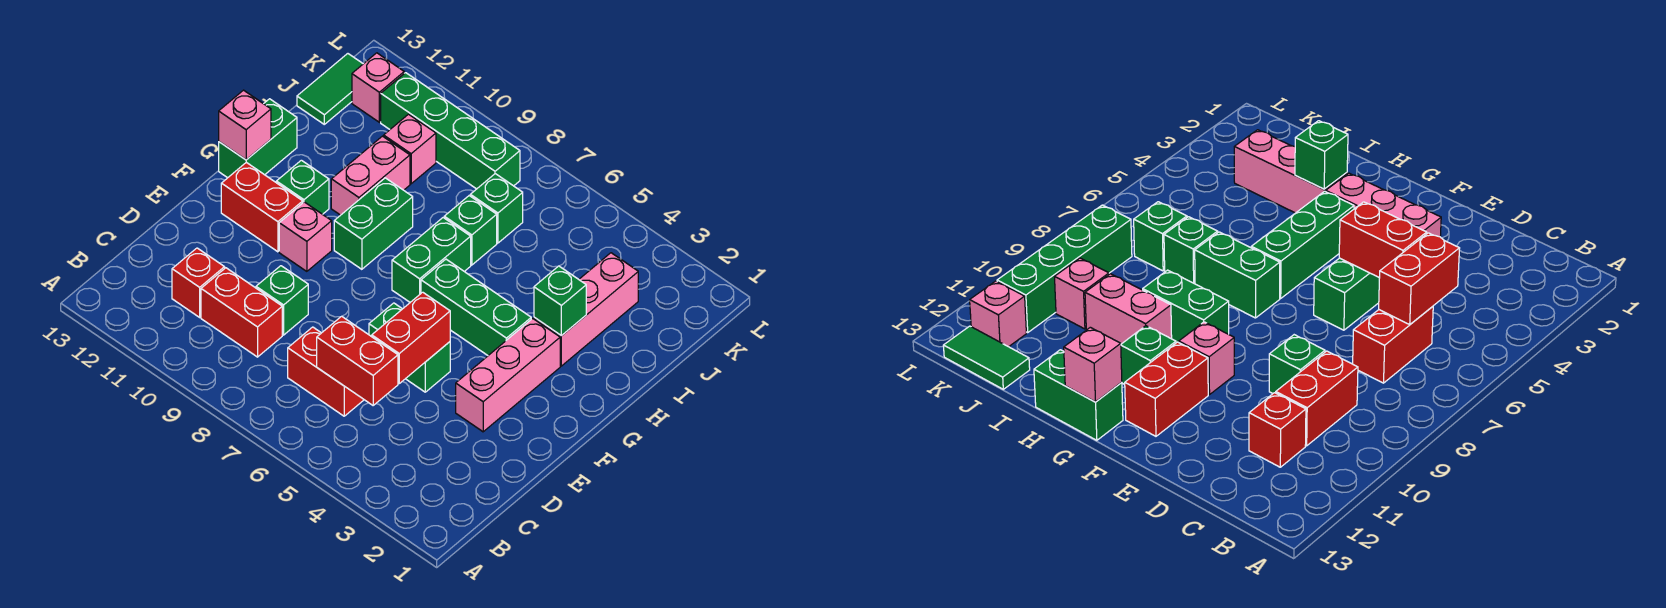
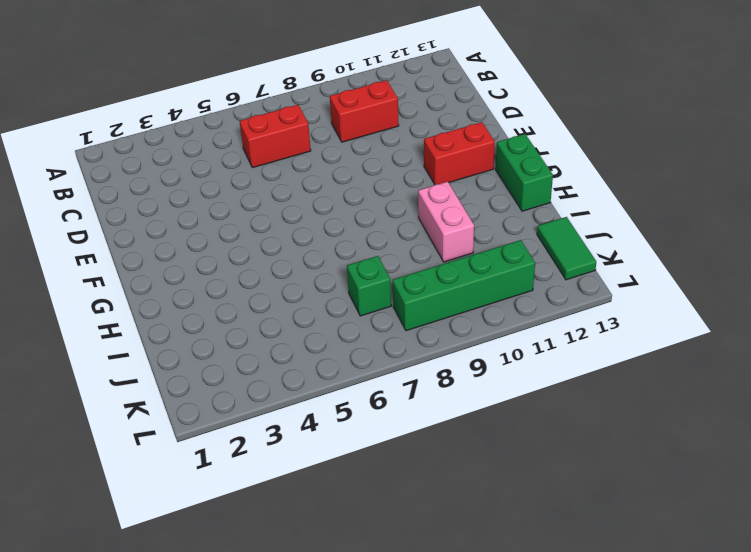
none -> red brick C11 level 1
none -> green brick D9 level 1
none -> pink brick E3:G3 level 1

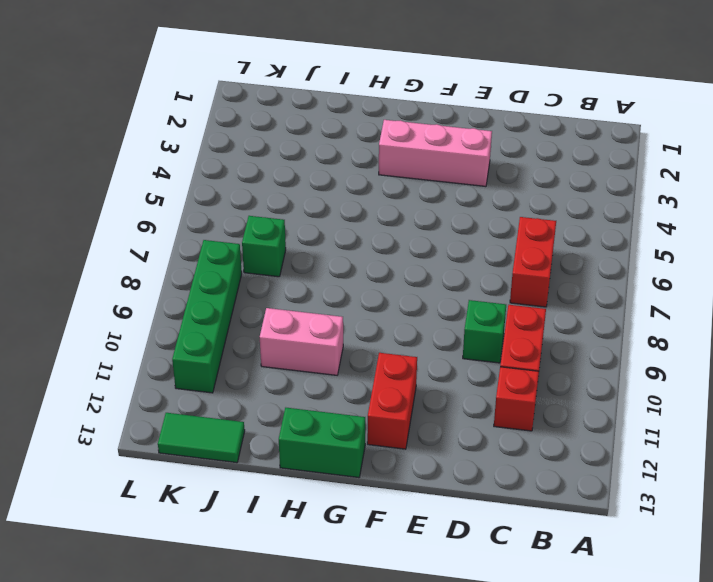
none -> green brick E5:E6 level 1
none -> pink brick F10 level 1
none -> green brick G4:G6 level 1

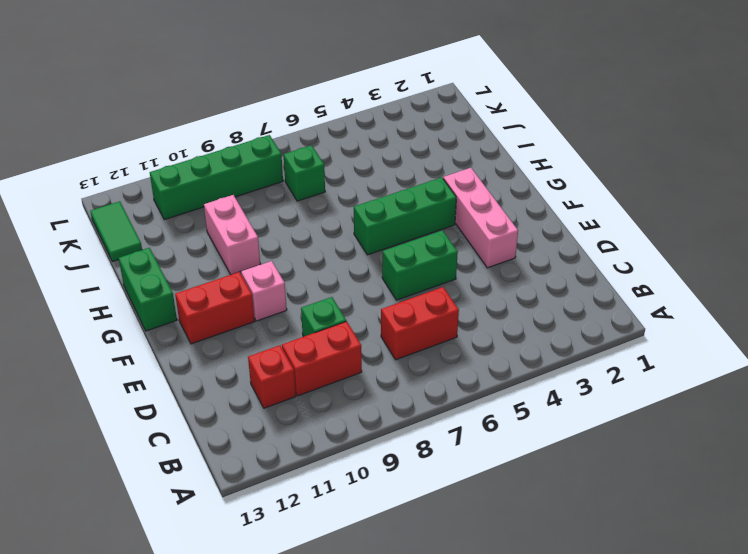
none -> green brick G7:H7 level 1
none -> green brick G9:H9 level 1
none -> green brick G11 level 1

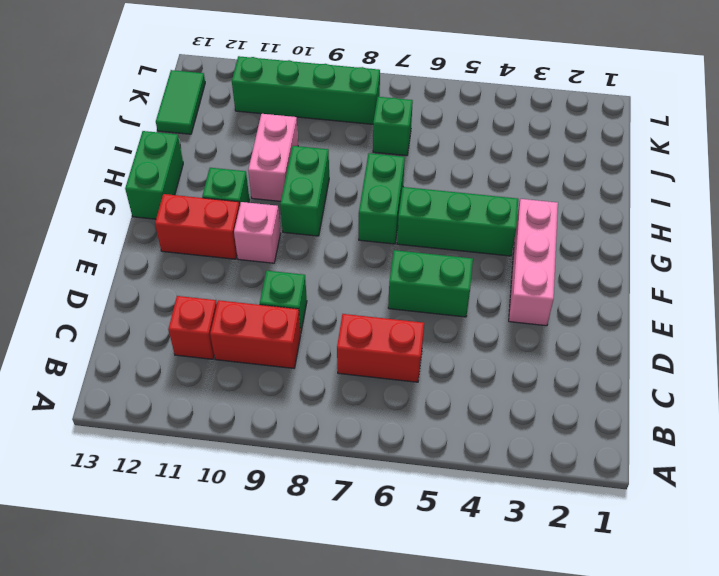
none -> pink brick H3:J3 level 1
none -> green brick I7 level 1
none -> pink brick J10 level 1

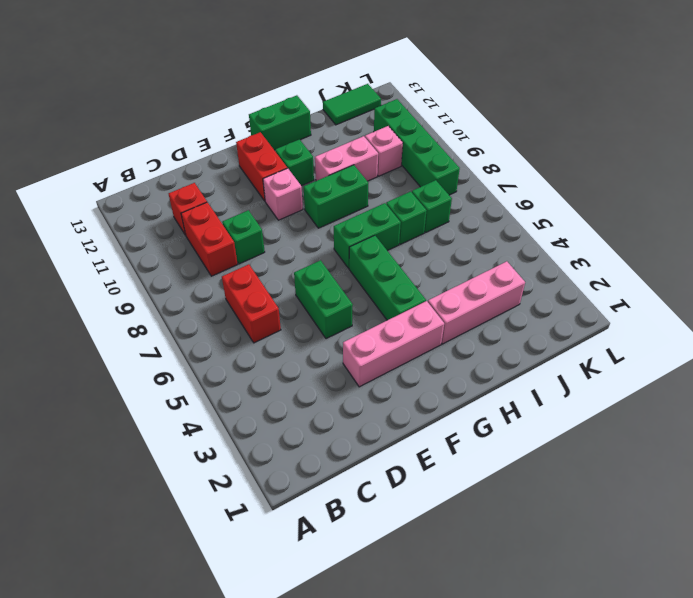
none -> pink brick K12 level 1
none -> red brick C5:C6 level 2
none -> red brick D5:E5 level 2

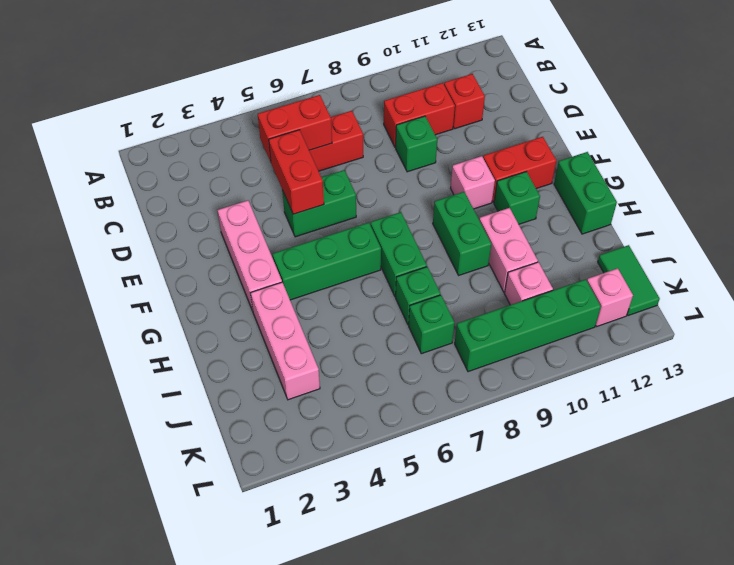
none -> pink brick G13 level 2
none -> green brick H3 level 2

